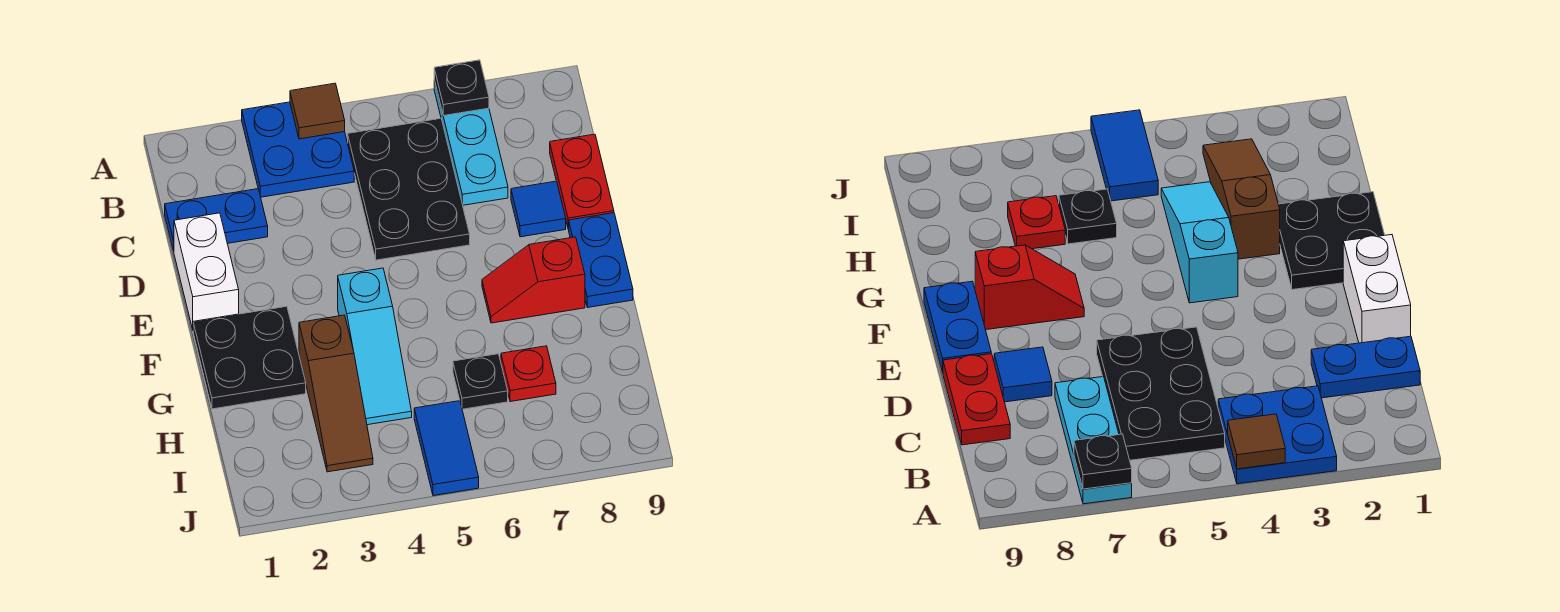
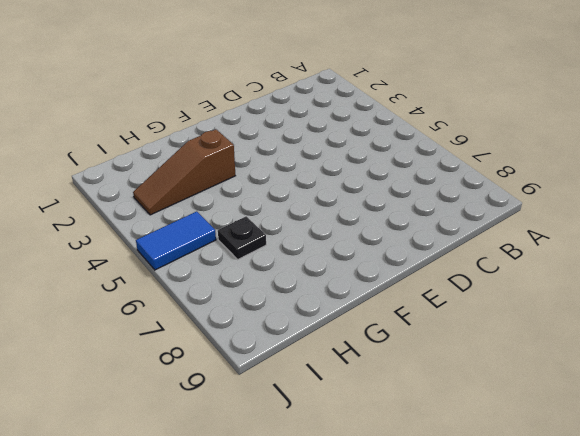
none -> blue plate A3:B4 level 1
none -> cyan plate A7:C7 level 1
none -> black plate B5:D6 level 1

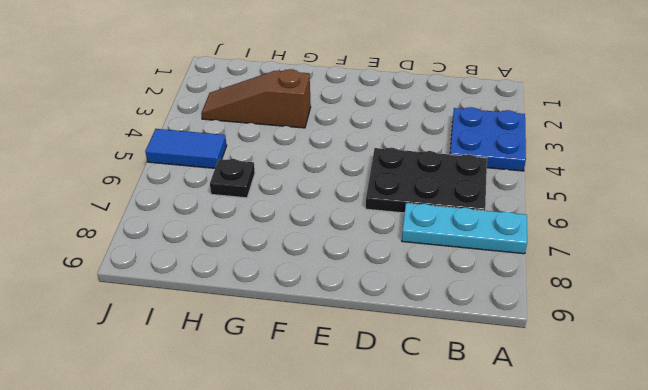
none -> blue plate C1:C2 level 1
none -> red plate C9:D9 level 1
none -> white brick D1:E1 level 1

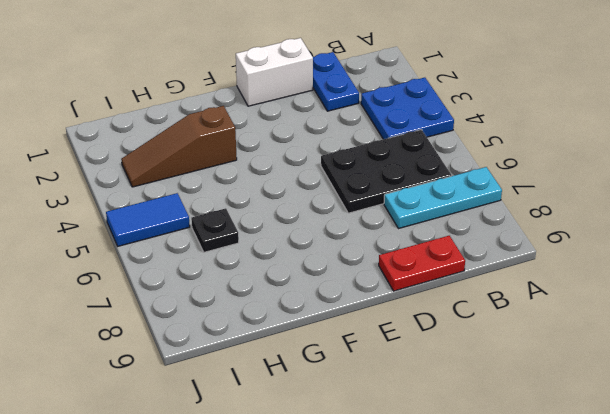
none -> blue tile D8 level 1
none -> blue plate E9:F9 level 1
none -> black plate F1:G2 level 1

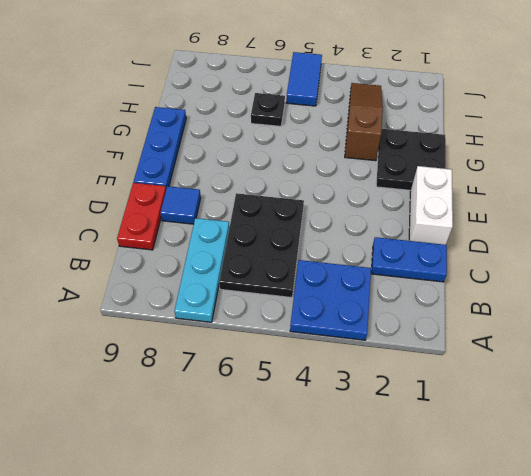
blue plate E9:G9 level 1 -> blue plate E9:F9 level 1
none -> cyan slope F4:H4 level 1 top F
none -> red slope F7:F8 level 1 top 8
none -> red plate H7 level 1

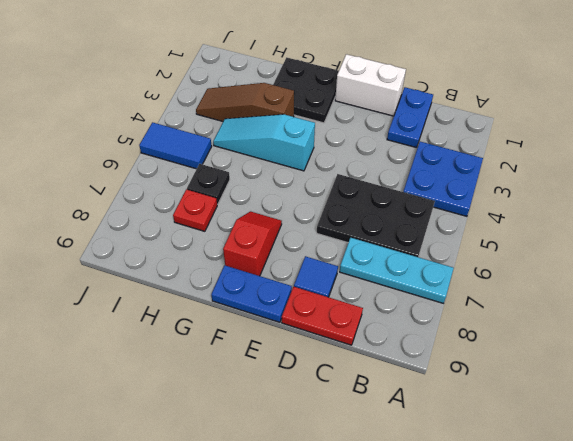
none -> brown tile A4 level 2
none -> black plate A7 level 2

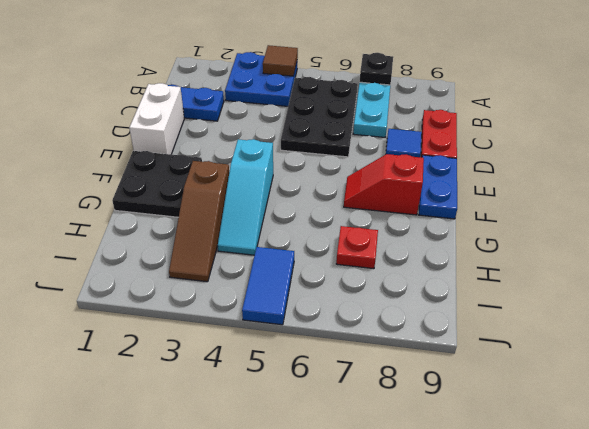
none -> black plate H6 level 1

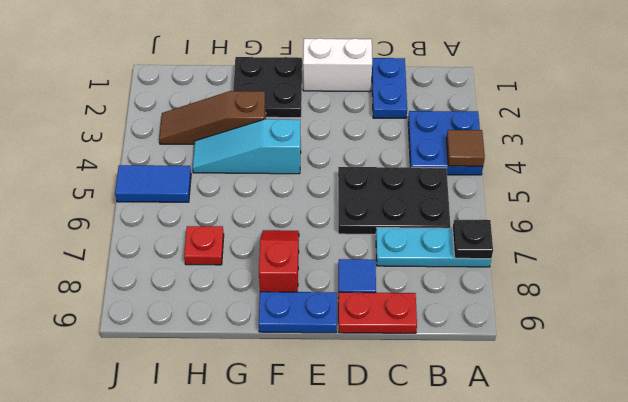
none -> black plate H6 level 1

